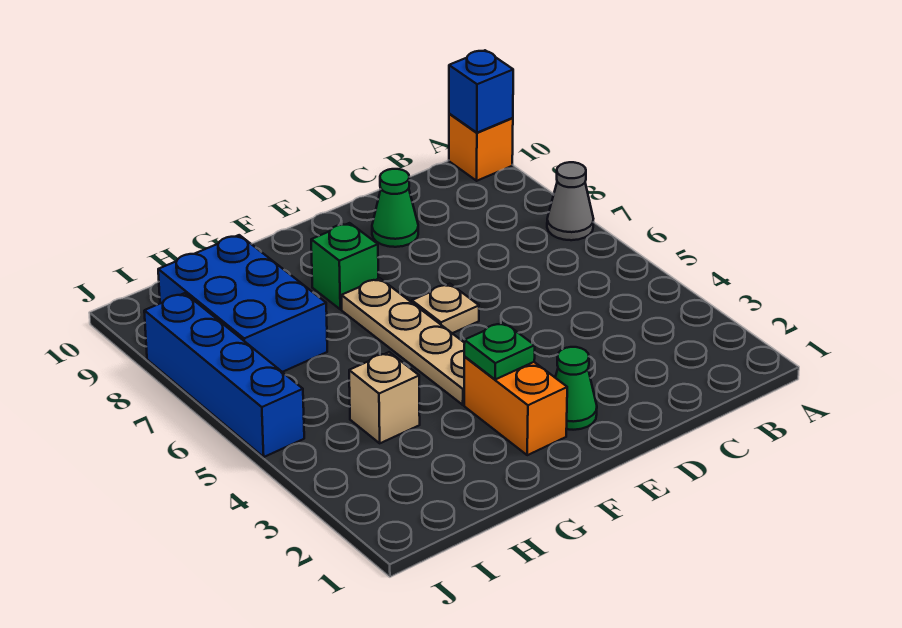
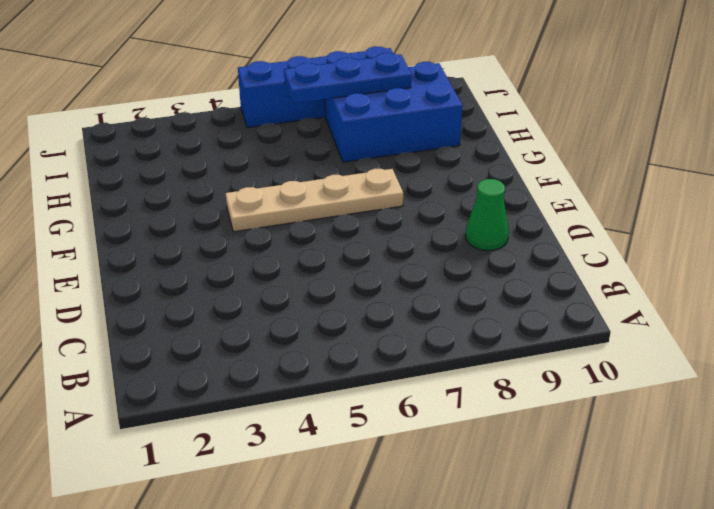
blue plate I6:I8 level 2 -> none
none -> grey cone A7 level 1
none -> orange brick A10 level 1
none -> green cone E2 level 1

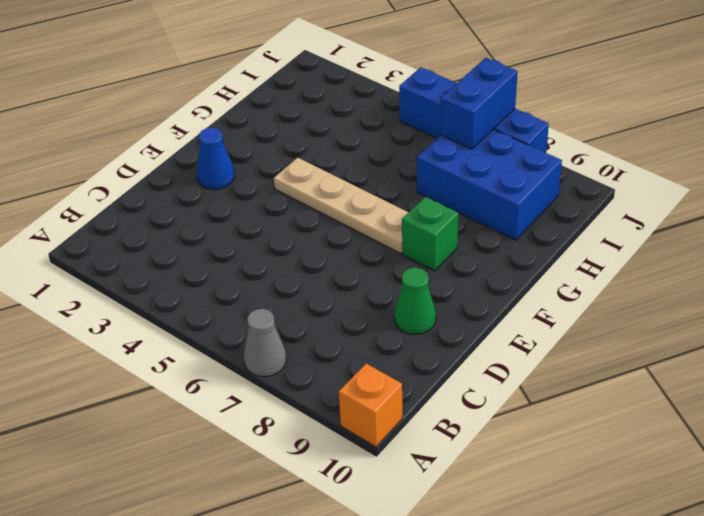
blue cone E2 level 1 -> green cone E2 level 1
blue brick I7:J7 level 2 -> none
none -> tan plate E6 level 1
none -> orange brick F2:F3 level 1
none -> tan brick H4 level 1

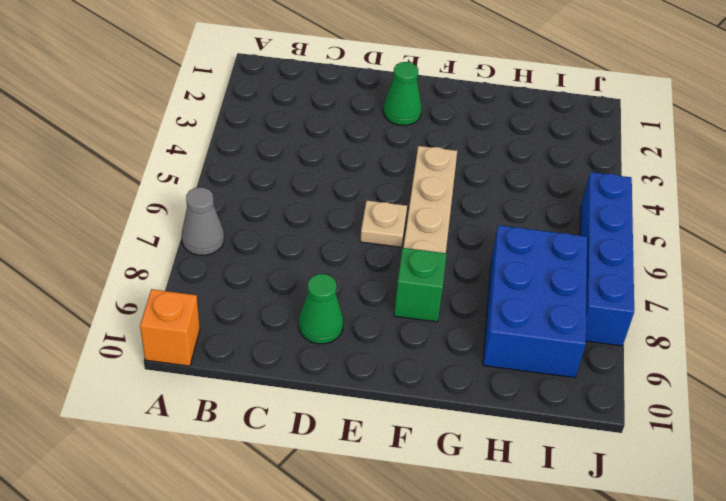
none -> orange brick F2:F3 level 1
none -> tan brick H4 level 1
none -> blue brick A10 level 2

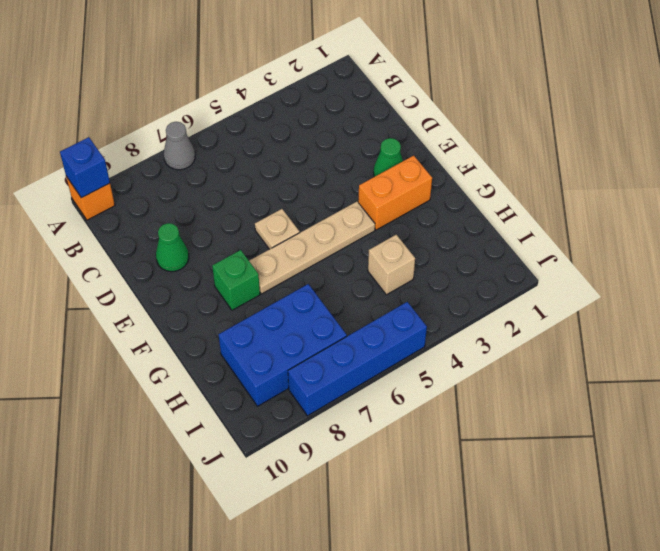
none -> green plate F3 level 2

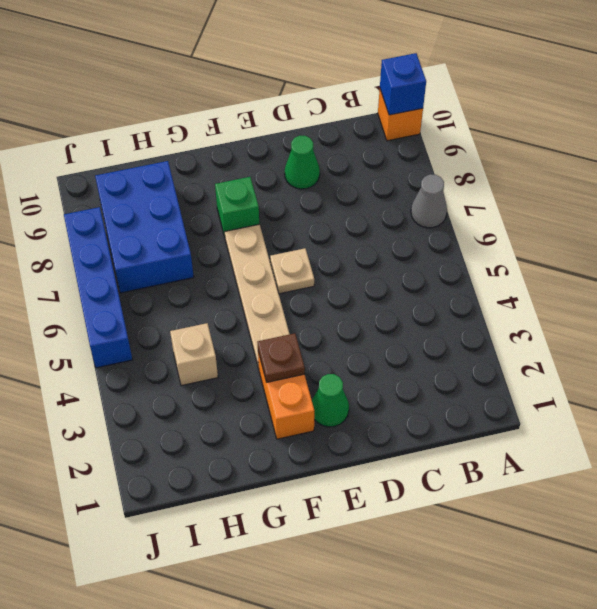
brown plate F3 level 2 -> green plate F3 level 2

